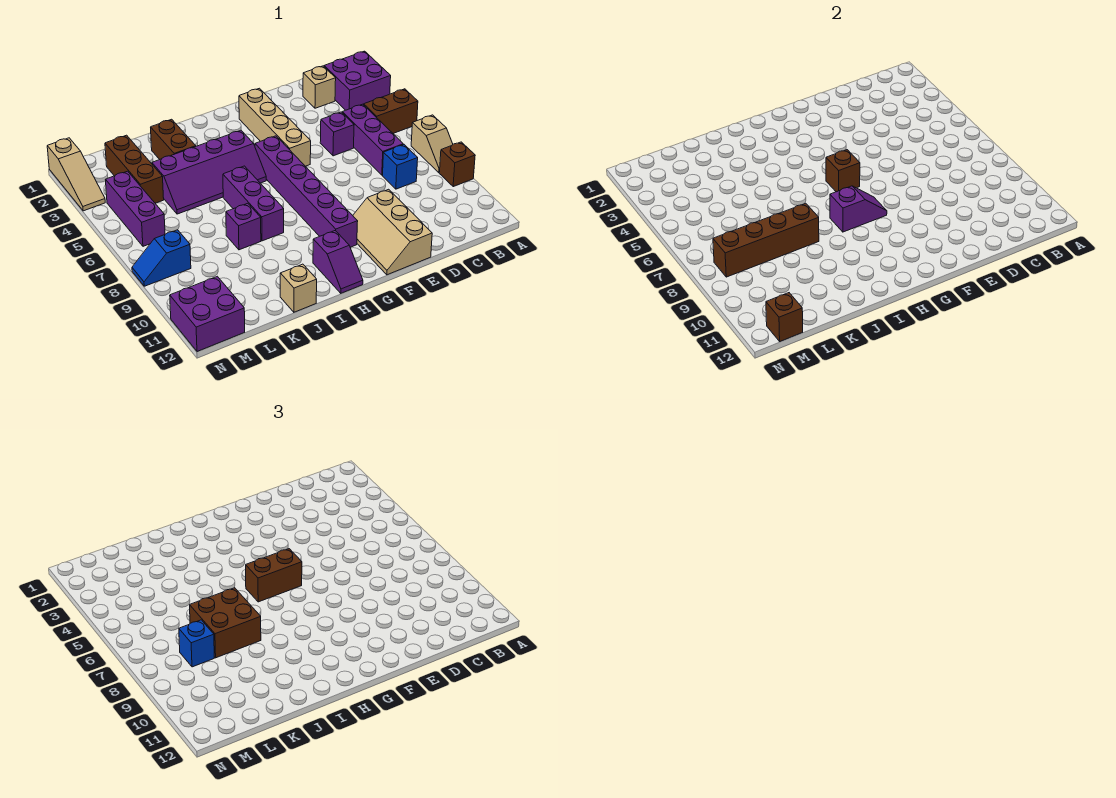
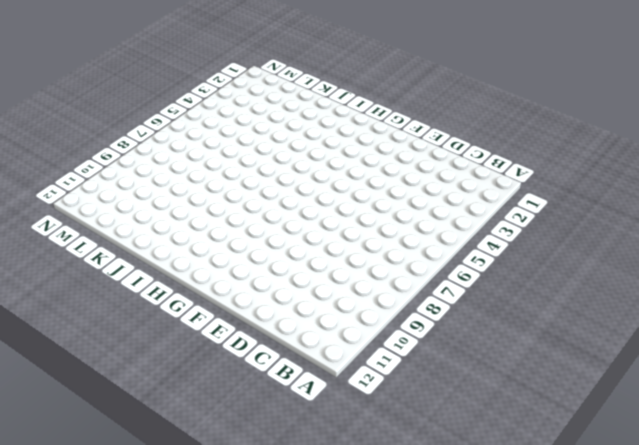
none -> purple brick A2:B3 level 1
none -> brown brick A5:B5 level 1
none -> tan slope A7:A8 level 1 top 7

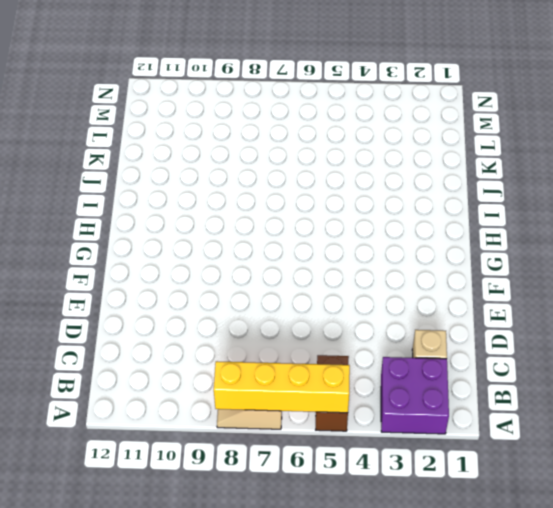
yellow brick A5:A8 level 2 -> none
none -> brown brick A9 level 1
none -> purple brick C5:C7 level 1
none -> blue brick C8 level 1

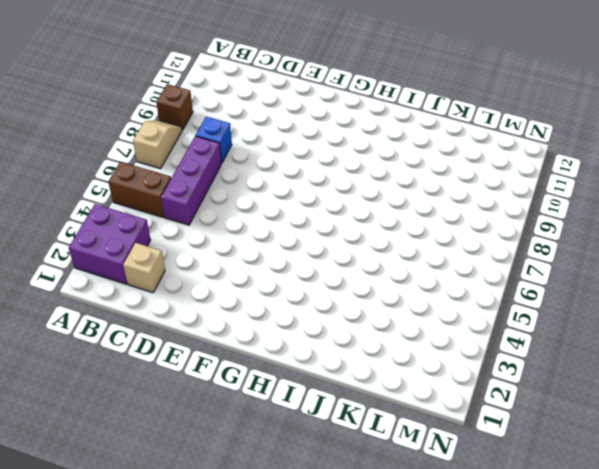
none -> purple brick D5 level 1
none -> tan slope E10:F12 level 1 top E
none -> tan brick F2:F5 level 1

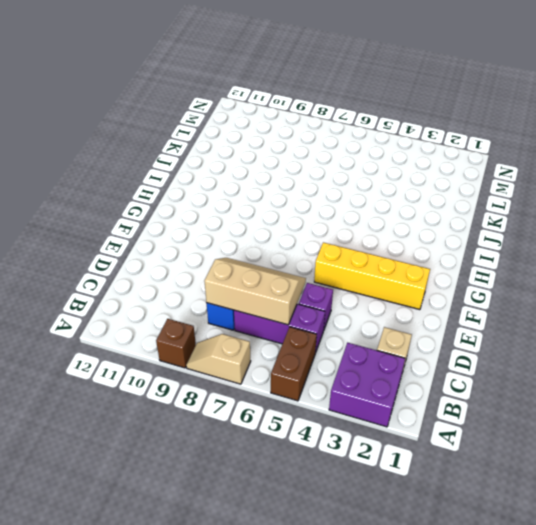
tan slope C6:D8 level 2 top C -> tan slope E10:F12 level 1 top E
yellow brick F2:F5 level 1 -> tan brick F2:F5 level 1
none -> purple brick G5:G10 level 1
none -> purple slope H4:K5 level 1 top 4
none -> purple slope H11:H12 level 1 top 11

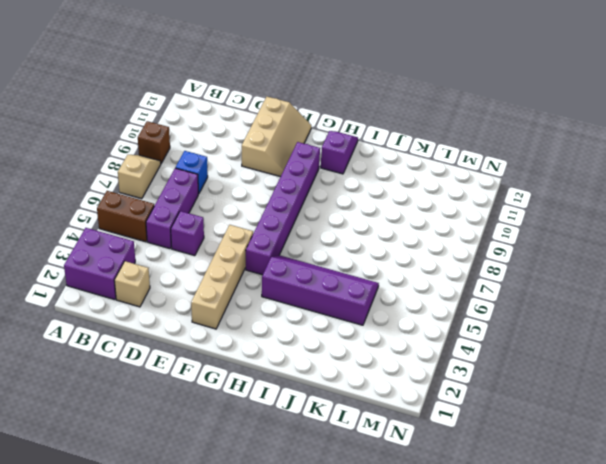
none -> purple brick I6:I8 level 1
none -> brown brick J2:J3 level 1
none -> purple brick J8 level 1

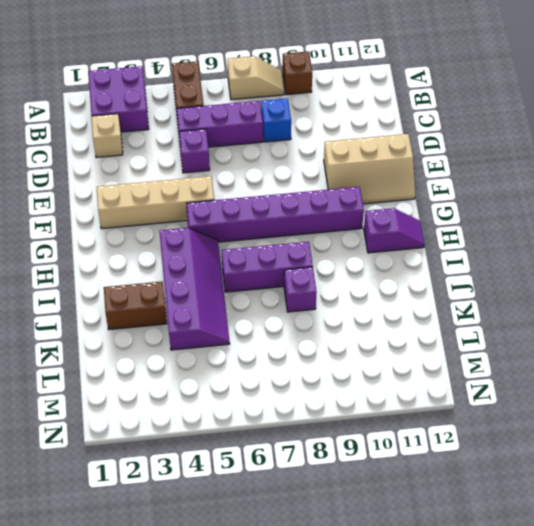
none -> tan brick J12 level 1
none -> brown brick L2:L4 level 1
none -> purple brick M4:M6 level 1

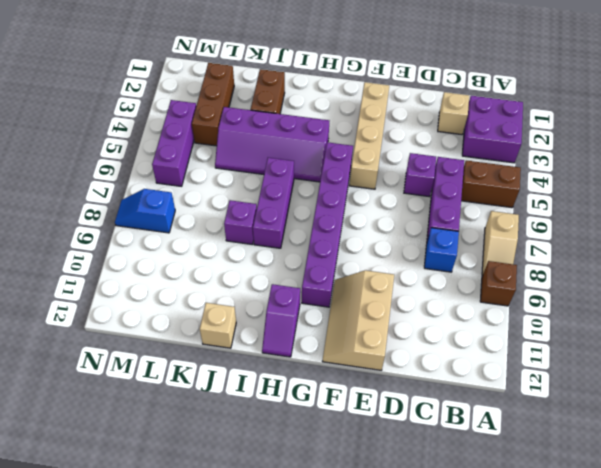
none -> purple brick M11:N12 level 1
none -> tan slope N1:N3 level 1 top 1
none -> brown brick G6 level 2

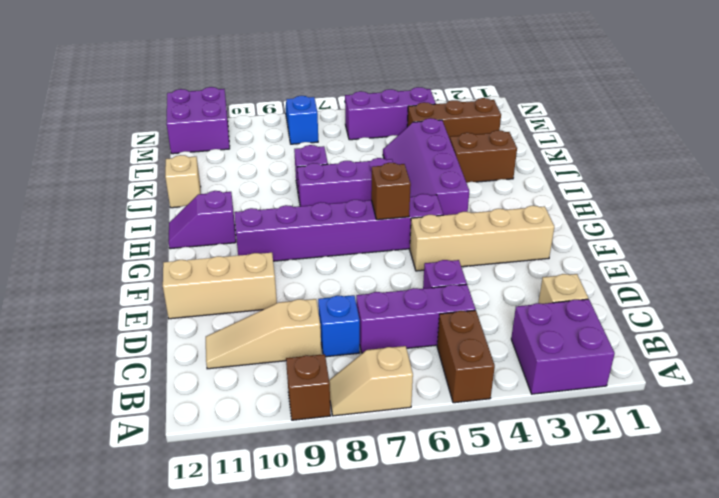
tan slope C9:C11 level 1 top 9 -> tan slope N1:N3 level 1 top 1
none -> purple slope G8:H8 level 2 top H
none -> brown brick J8:M8 level 2
none -> brown brick M12 level 2

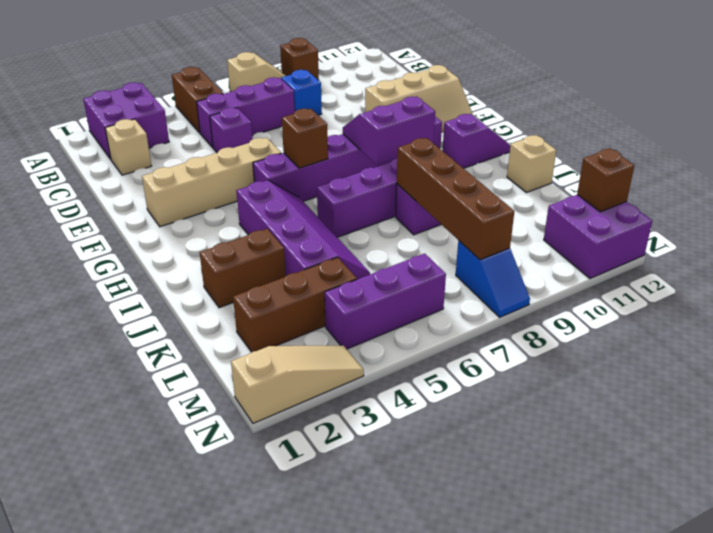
purple slope G8:H9 level 2 top H -> purple slope G8:H8 level 2 top H
none -> brown brick G6:H6 level 3
none -> brown brick J7:K8 level 3
none -> blue brick L8 level 3

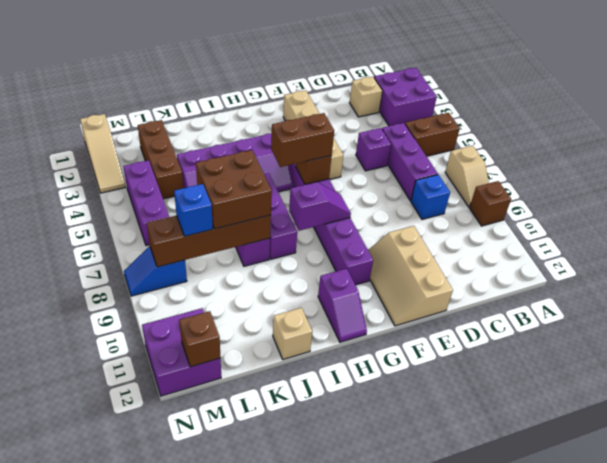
none -> brown brick J2:J3 level 1

